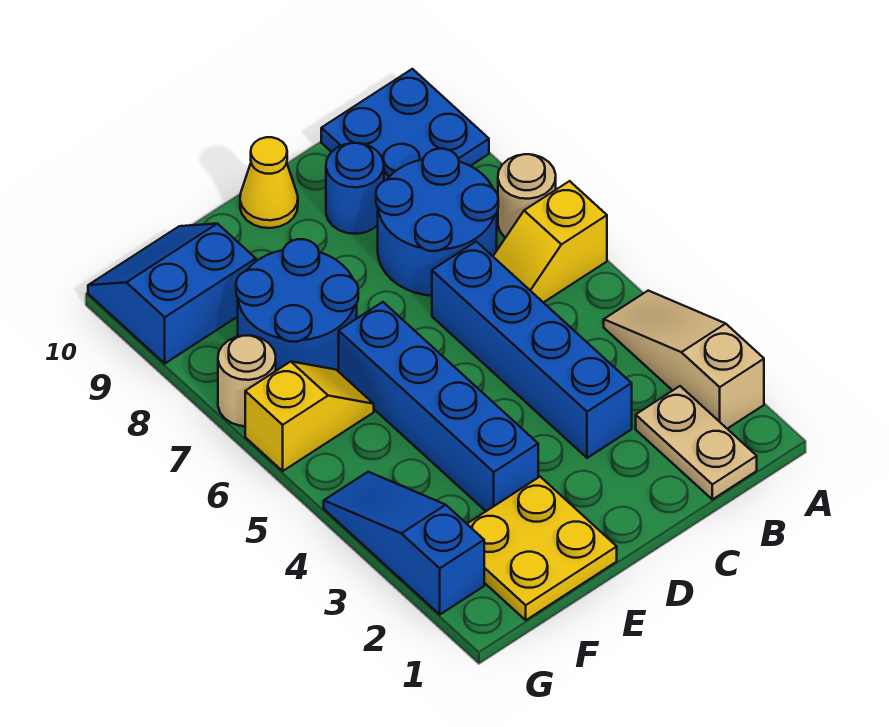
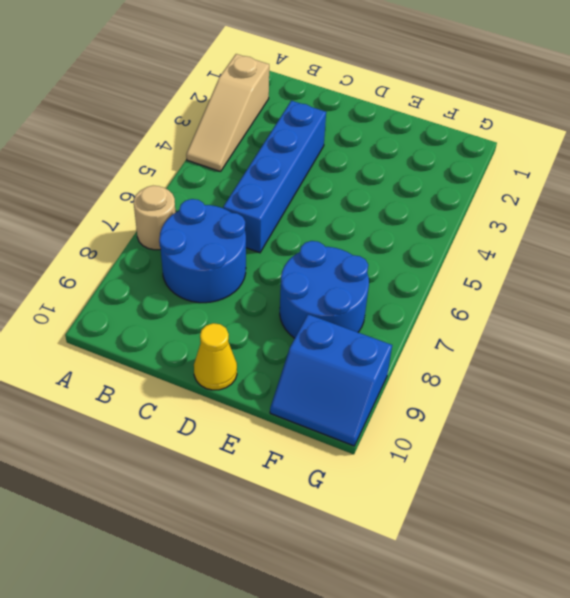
none -> yellow slope A6:B6 level 1 top A
none -> blue plate A9:B10 level 1
none -> tan plate B1:B2 level 1

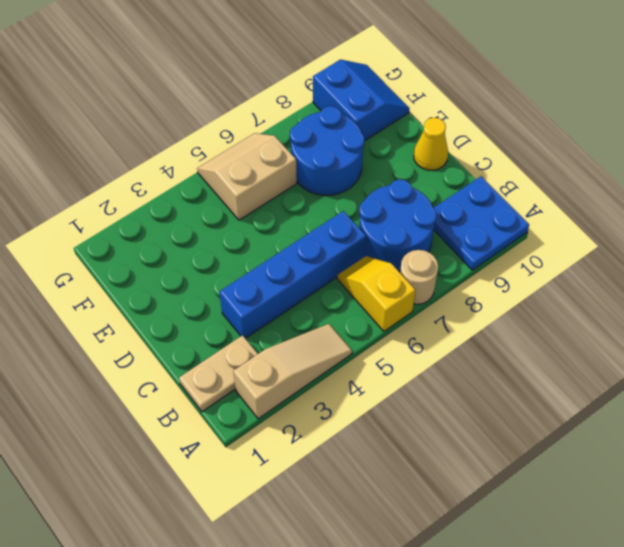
tan slope F5:G6 level 1 top F -> yellow slope F6:G6 level 1 top G
none -> blue round brick C9 level 1
none -> yellow plate E1:F2 level 1
none -> blue brick E3:E6 level 1

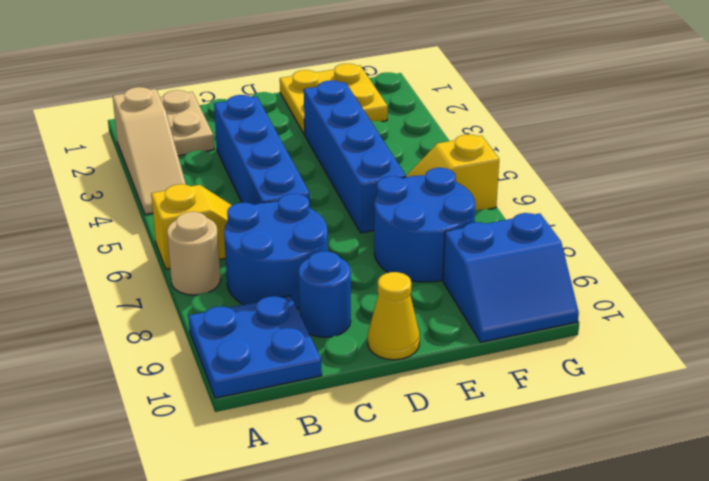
none -> blue slope G2:G4 level 1 top 2
none -> tan round brick G7 level 1

